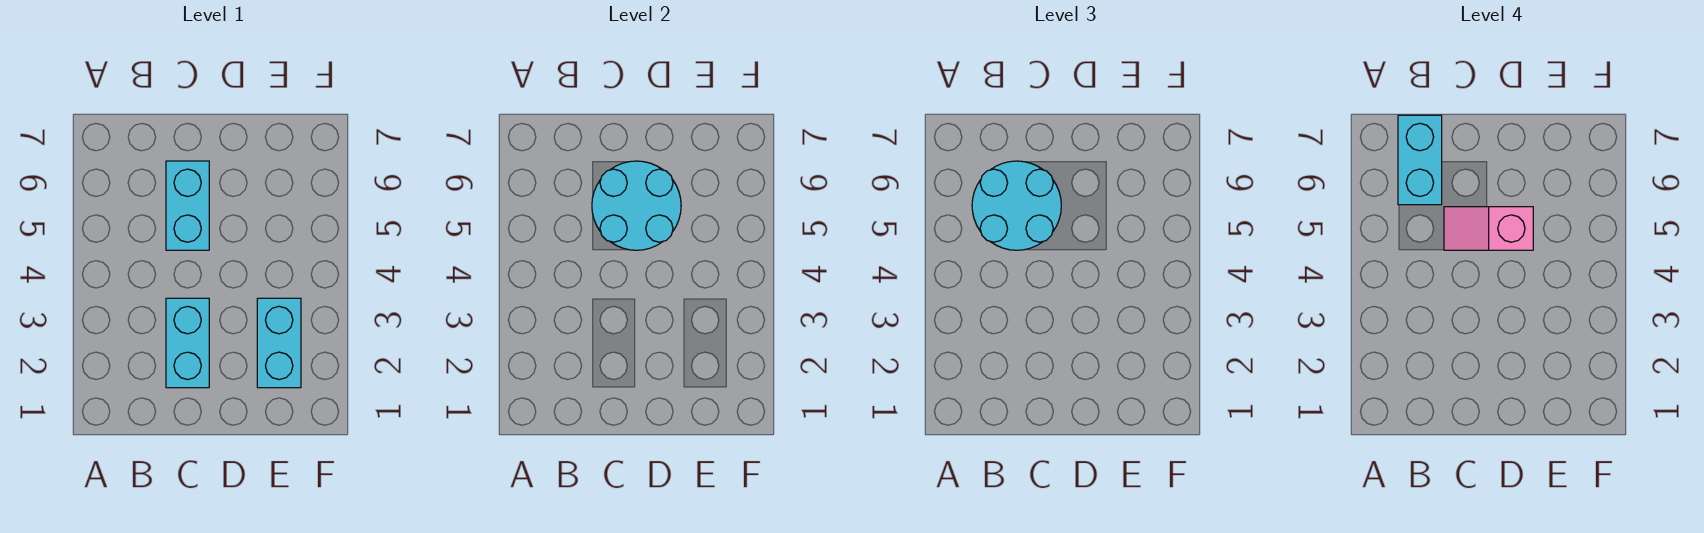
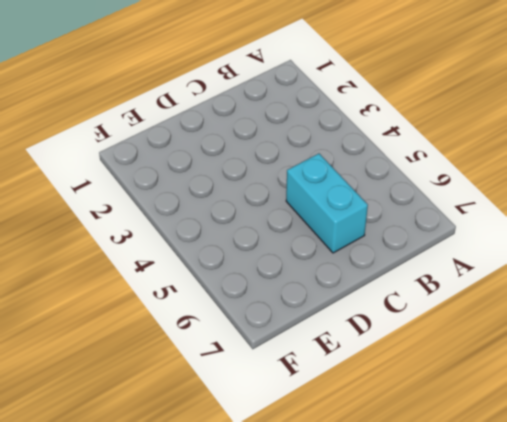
none -> cyan brick C2:C3 level 1
none -> cyan brick E2:E3 level 1

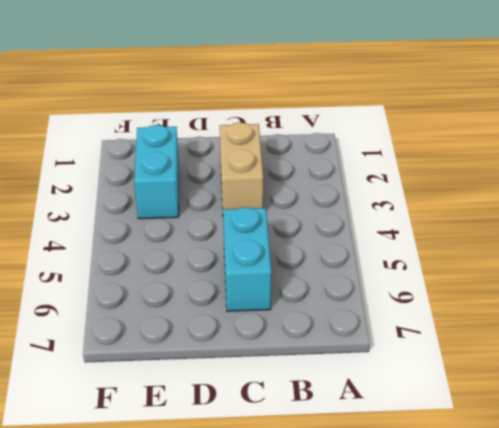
tan brick C2:C3 level 1 -> cyan brick C2:C3 level 1
none -> cyan round brick C5:D6 level 2
none -> cyan round brick B5:C6 level 3

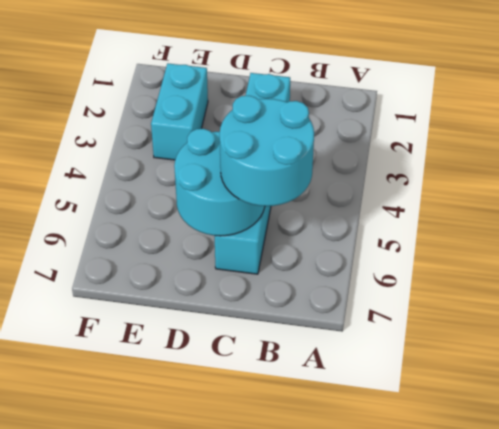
none -> cyan brick B6:B7 level 4
none -> pink slope C5:D5 level 4 top D

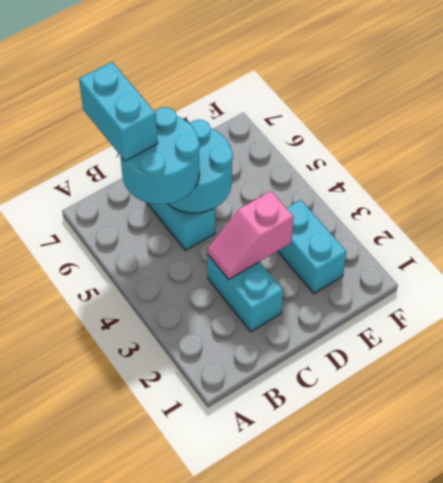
pink slope C3:D3 level 2 top D -> pink slope C5:D5 level 4 top D

